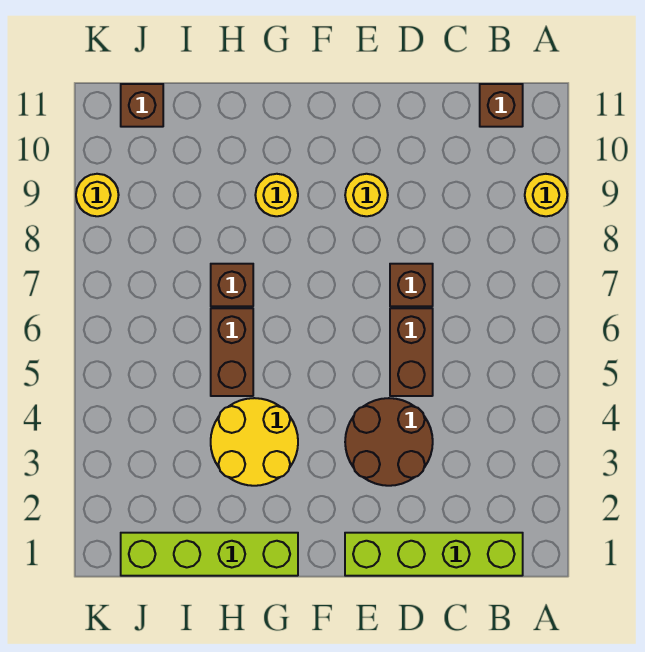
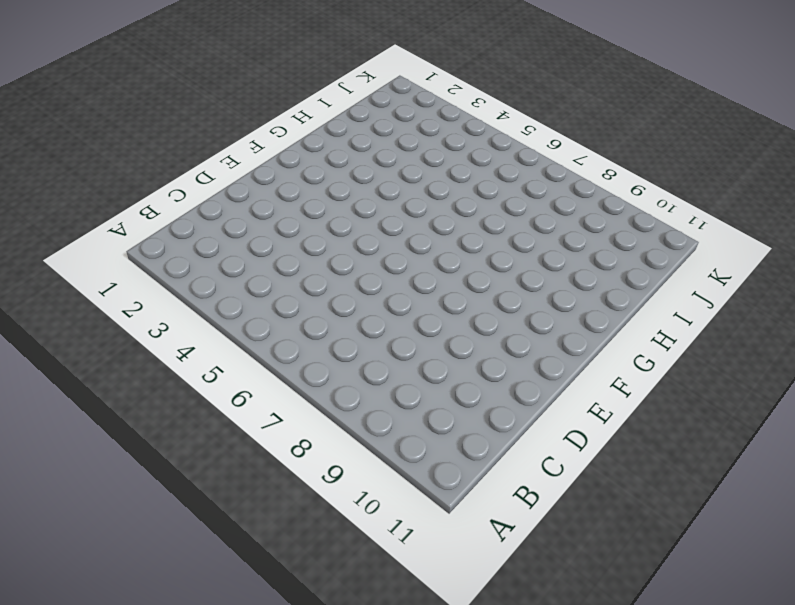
none -> yellow round brick A9 level 1
none -> lime brick B1:E1 level 1
none -> brown brick B11 level 1

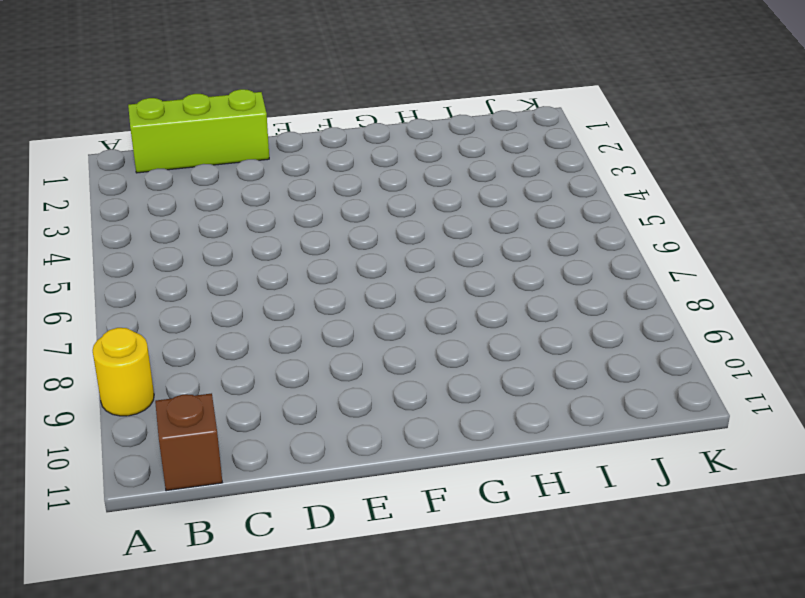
lime brick B1:D1 level 1 -> lime brick B1:E1 level 1
none -> brown round brick D3:E4 level 1
none -> brown brick D5:D6 level 1
none -> brown brick D7 level 1

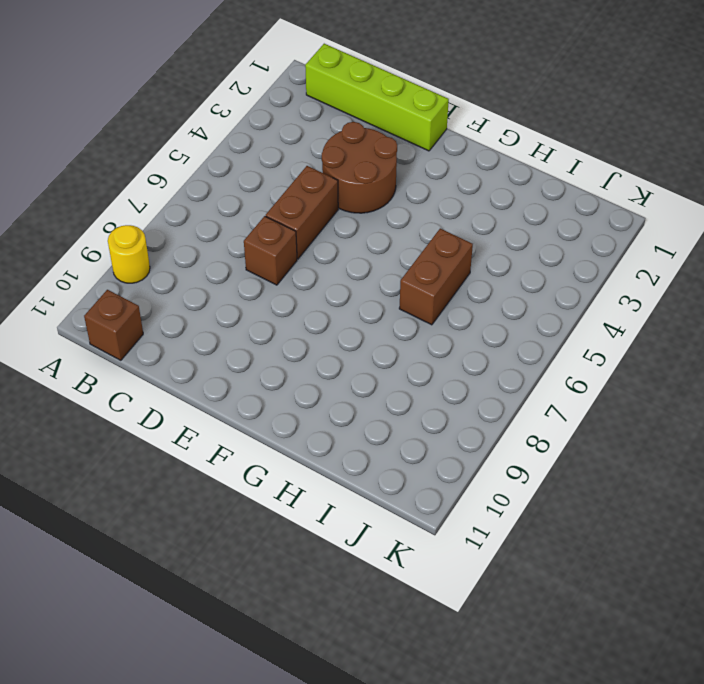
none -> yellow round brick E9 level 1
none -> lime brick G1:J1 level 1
none -> yellow round brick G3:H4 level 1

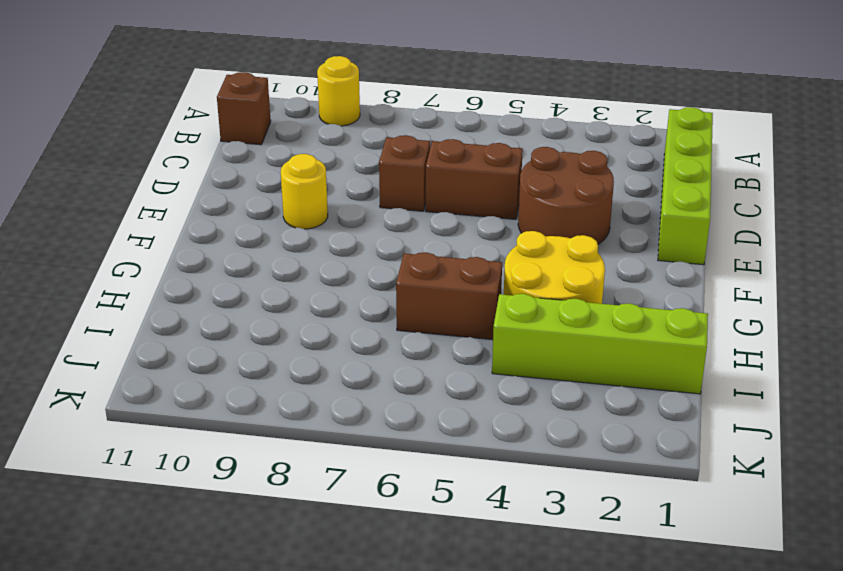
lime brick I1:I4 level 1 -> lime brick G1:J1 level 1
none -> yellow round brick G9 level 1
none -> brown brick H7 level 1
none -> brown brick J11 level 1

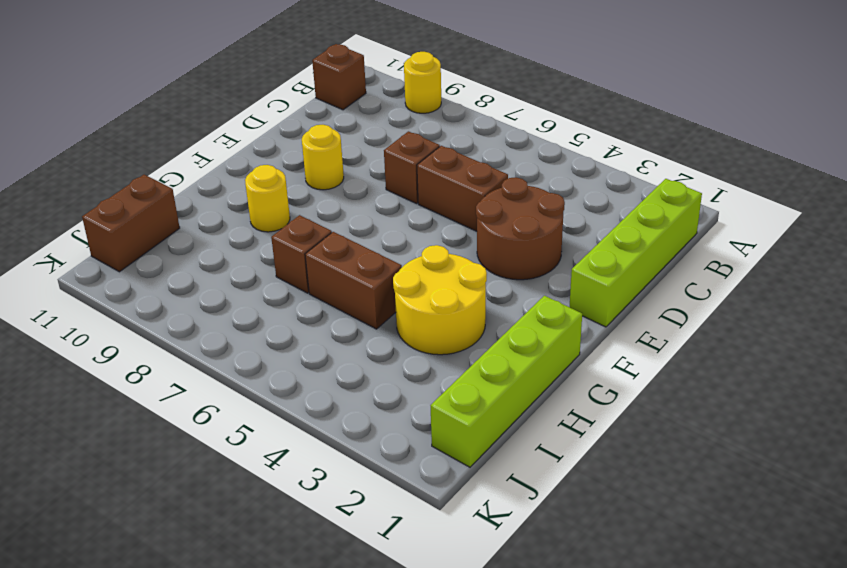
brown brick I11:J11 level 1 -> brown brick J11 level 1
none -> yellow round brick K9 level 1

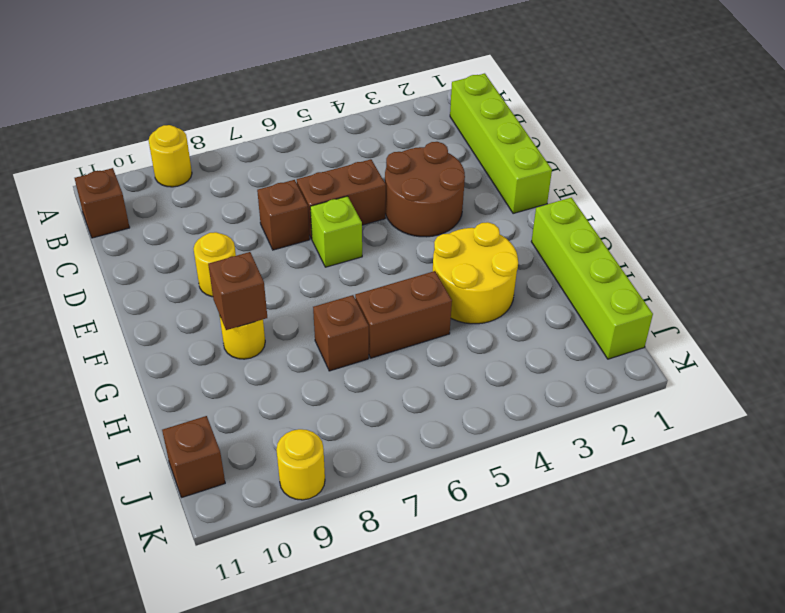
lime brick E6 level 1 -> none
brown brick G9 level 2 -> none

